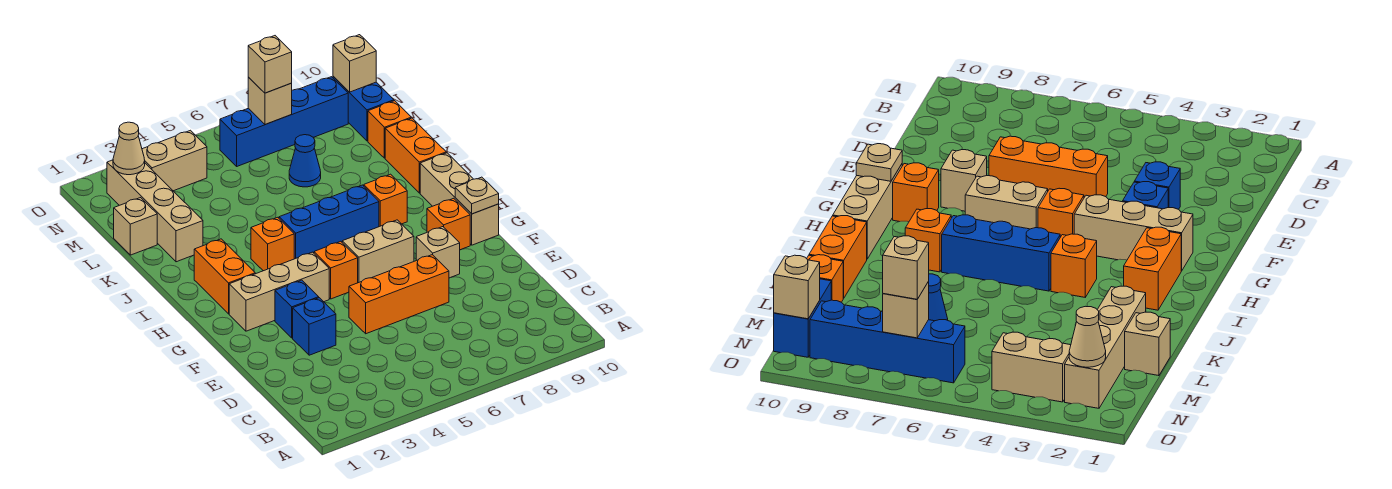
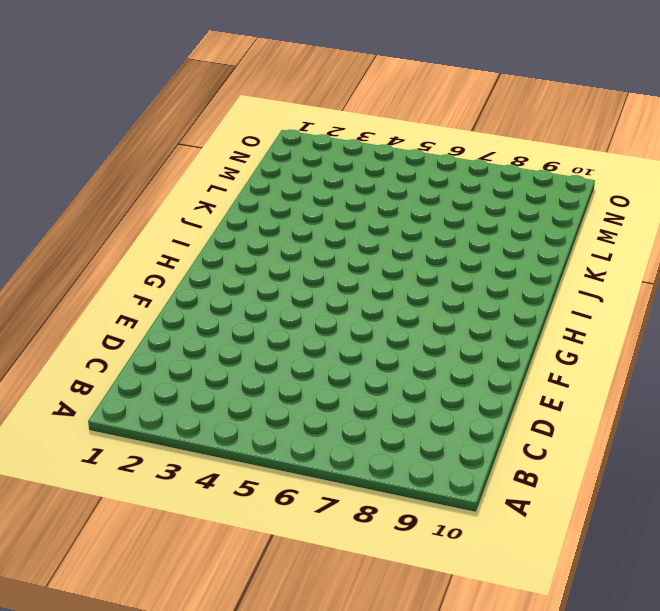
none -> blue brick E3 level 1
none -> orange brick E5:E7 level 1
none -> blue brick F3 level 1

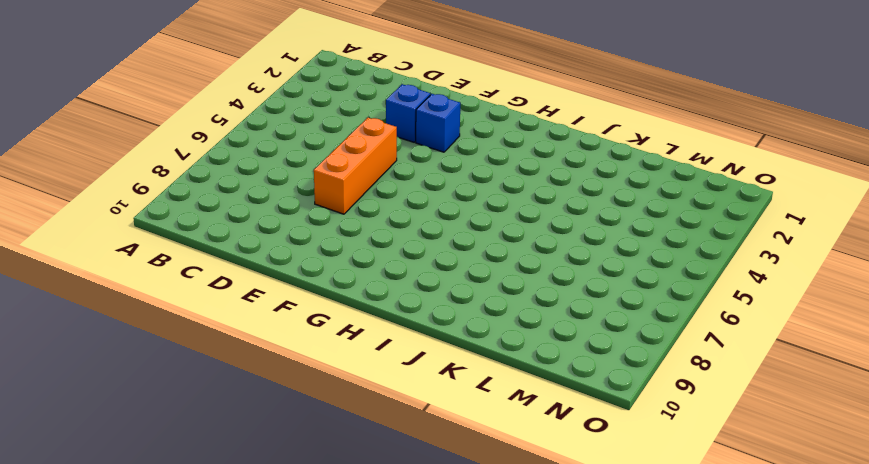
none -> tan brick F8 level 1
none -> tan brick G2:G4 level 1
none -> orange brick G5 level 1

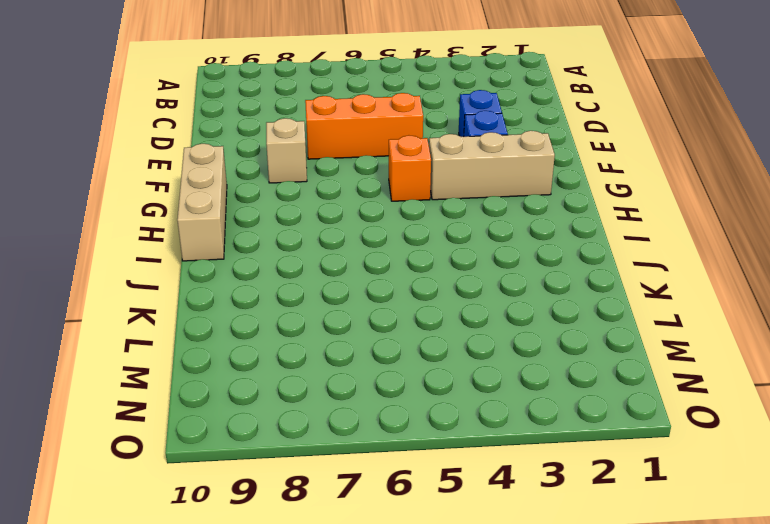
none -> tan brick G6:G7 level 1
none -> orange brick G9 level 1
none -> orange brick H2:I2 level 1

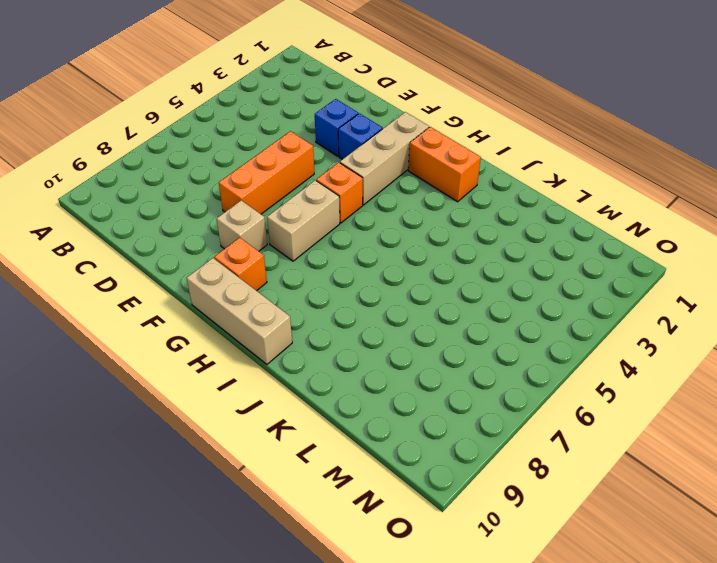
none -> orange brick I4 level 1
none -> blue brick I5:I7 level 1
none -> orange brick I8 level 1

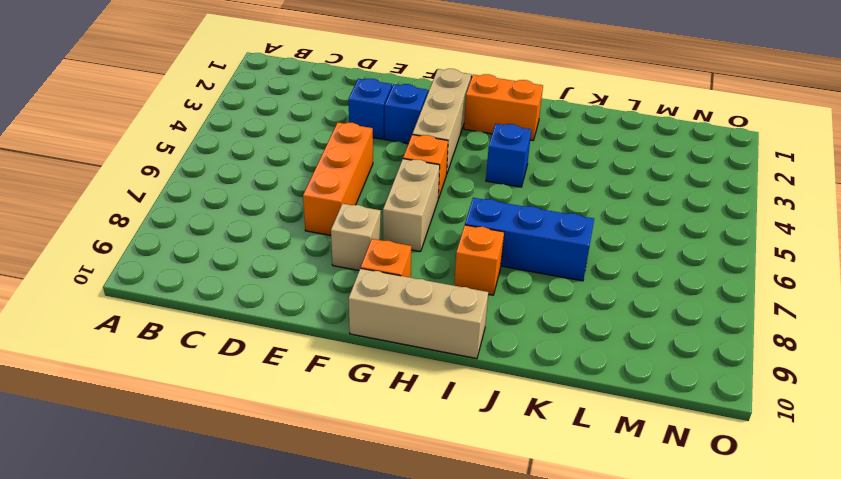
blue brick I4 level 1 -> orange brick I4 level 1
blue brick I7:K7 level 1 -> blue brick I5:I7 level 1
none -> orange brick J10:K10 level 1
none -> tan brick K2:N2 level 1
none -> tan brick L1 level 1

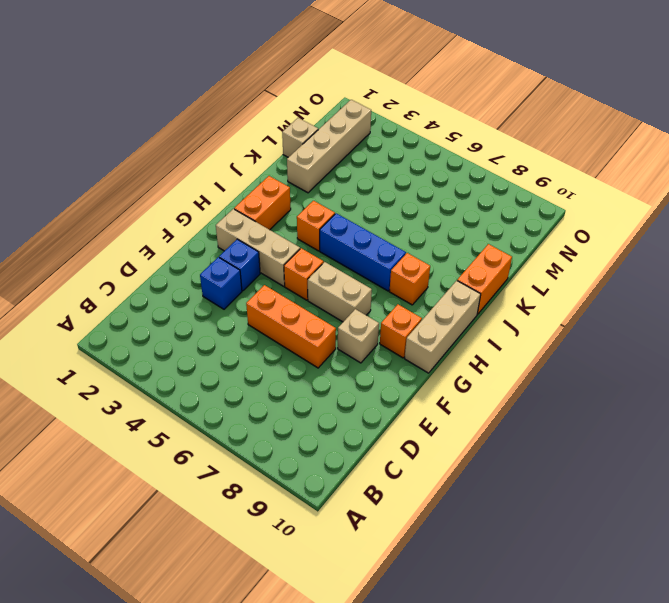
none -> blue cone L7 level 1
none -> orange brick L10 level 1
none -> blue brick M10:N10 level 1

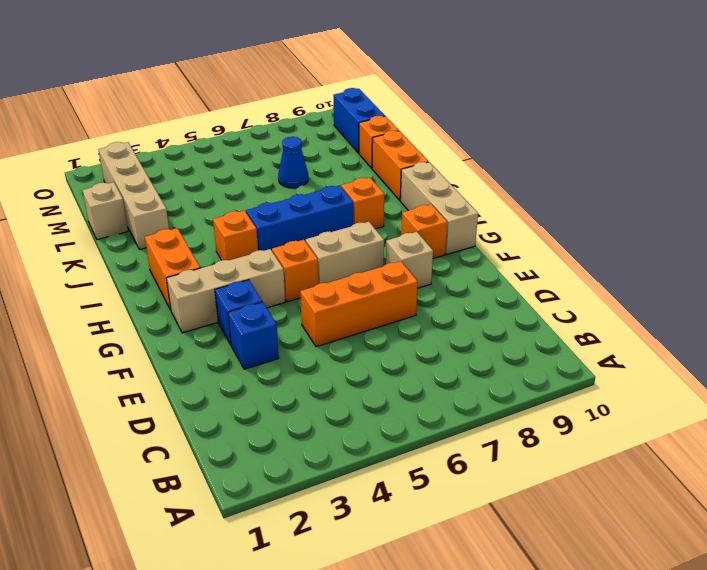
none -> tan brick N3:N4 level 1
none -> blue brick N6:N9 level 1
none -> tan plate G10 level 2

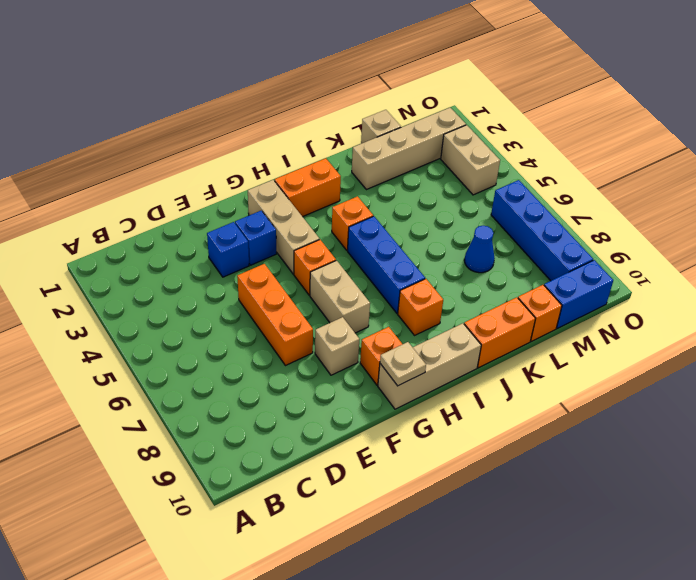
none -> tan cone N2 level 2
none -> tan brick N7 level 2
none -> tan brick N10 level 2

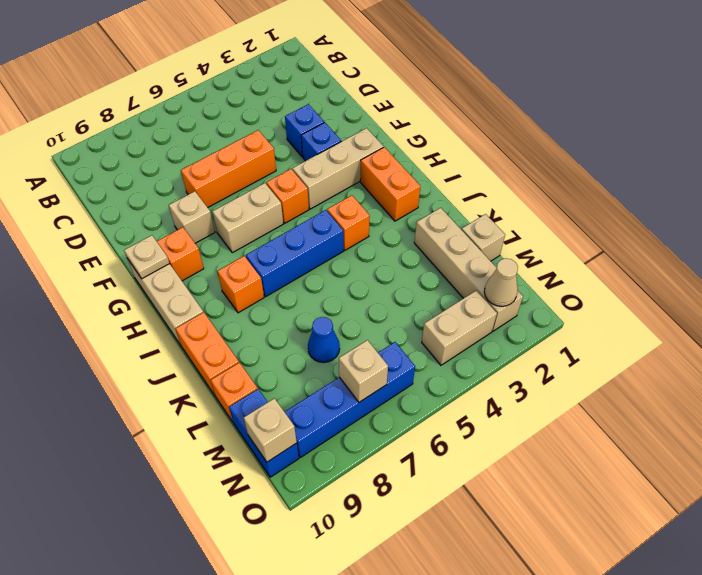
none -> tan brick N7 level 3

